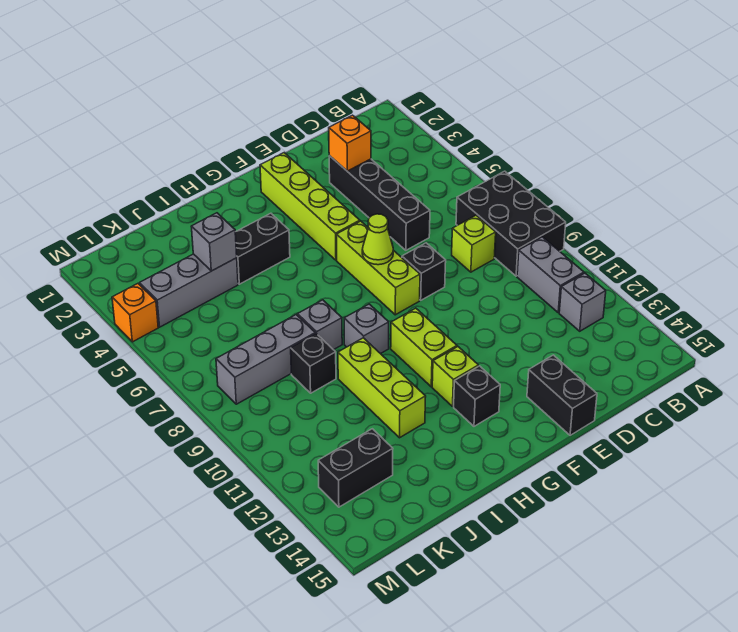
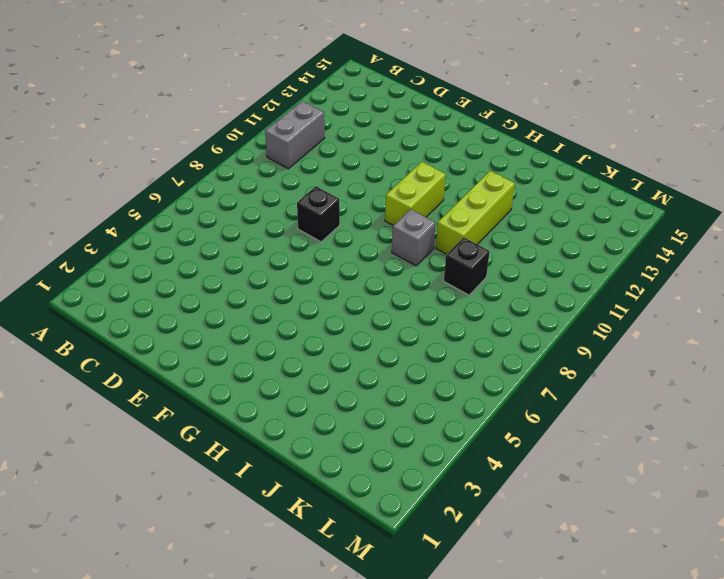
none -> black brick A7:B9 level 1
none -> grey brick B12 level 1
none -> lime brick C8 level 1

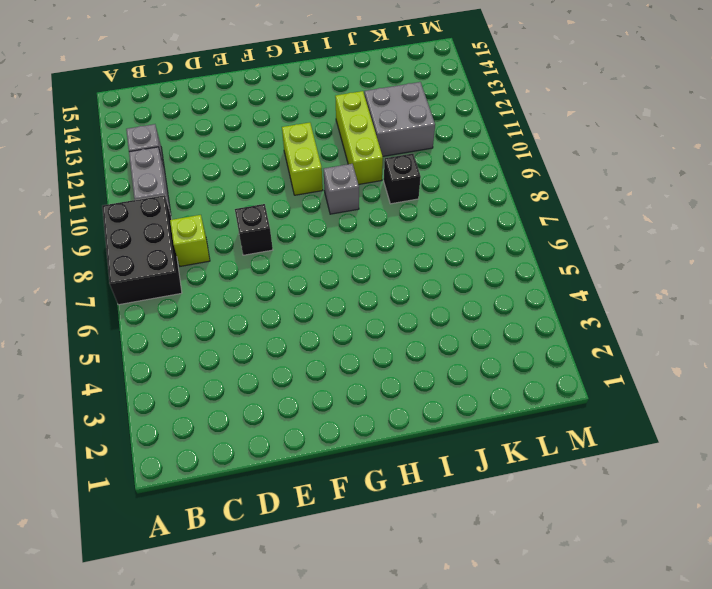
grey brick J11:K12 level 1 -> none
none -> black brick D3:D6 level 1
none -> black brick E14:E15 level 1
none -> lime brick F2:F5 level 1

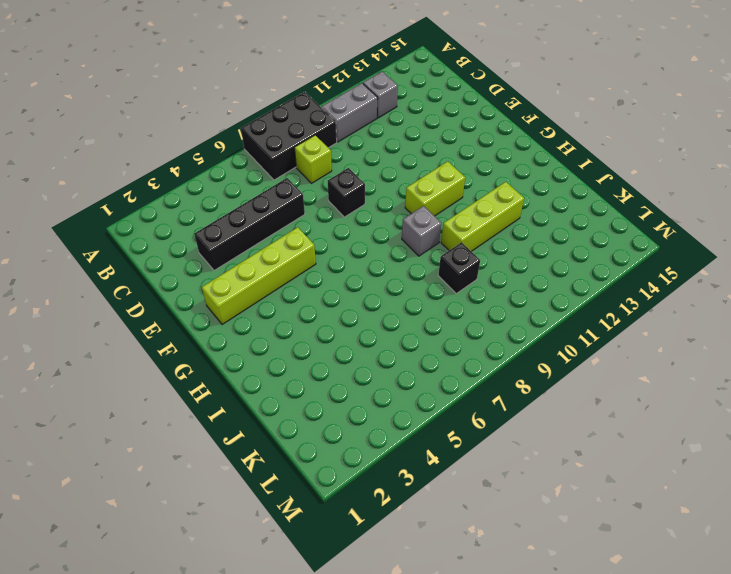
none -> black brick E14:E15 level 1
none -> lime brick F6:F8 level 1
none -> lime brick G12 level 1

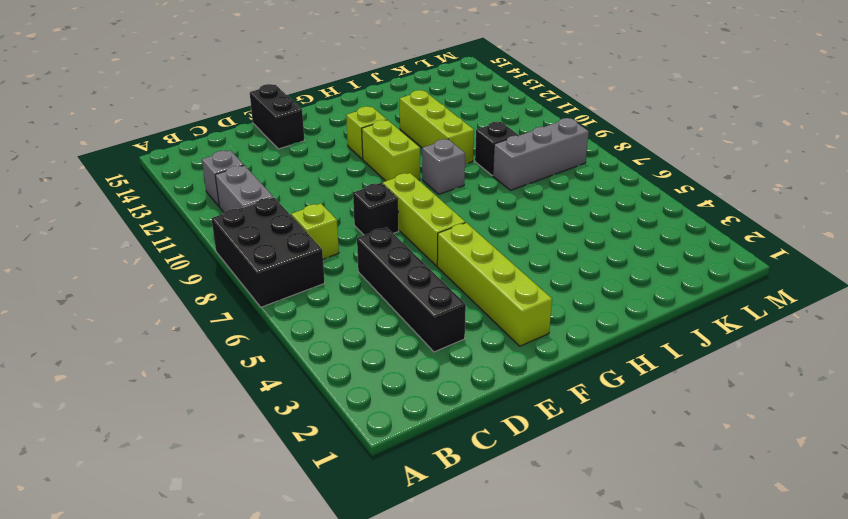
none -> black brick G13 level 1
none -> black brick H4:I4 level 1
none -> grey brick I8 level 1

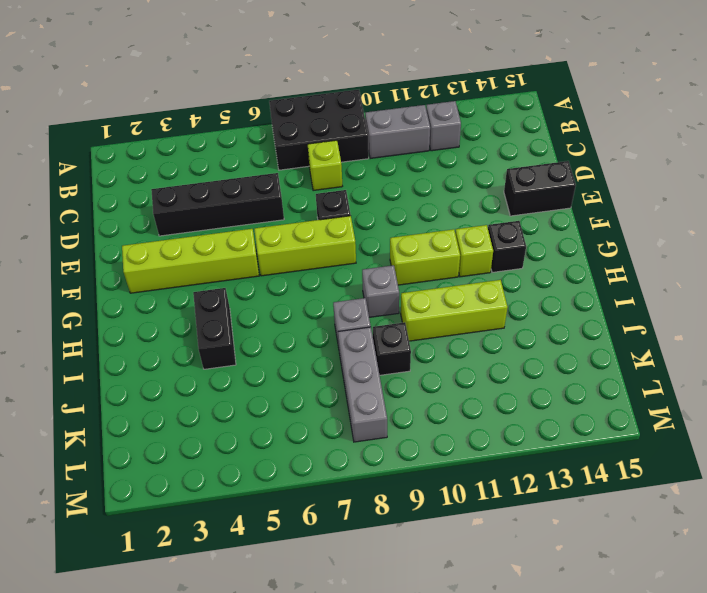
none -> grey brick J4:L4 level 1
none -> black brick K13:L13 level 1
none -> orange brick M4 level 1

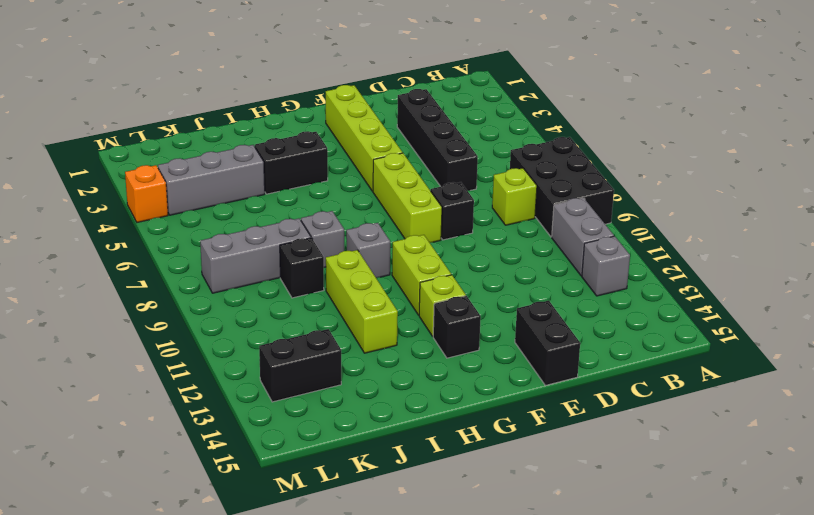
none -> orange brick D3 level 2
none -> lime cone F7 level 2
none -> grey brick J4 level 2

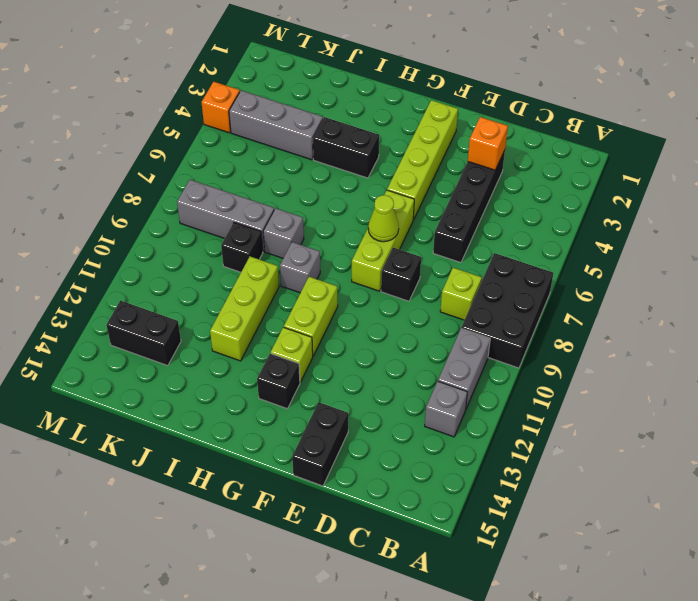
none -> grey brick J4 level 2

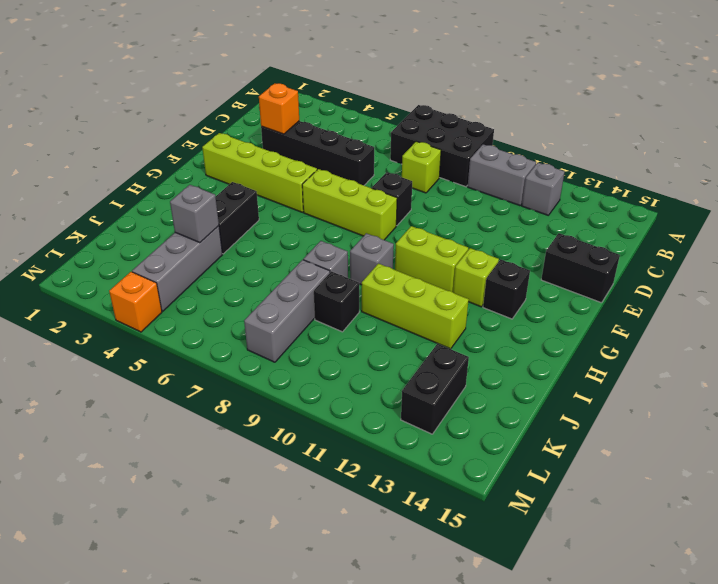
none -> lime cone F7 level 2

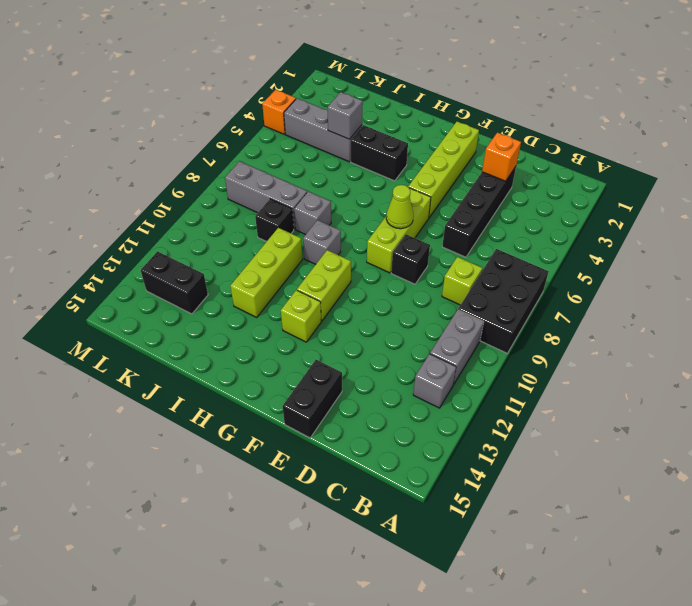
none -> black brick G13 level 1

